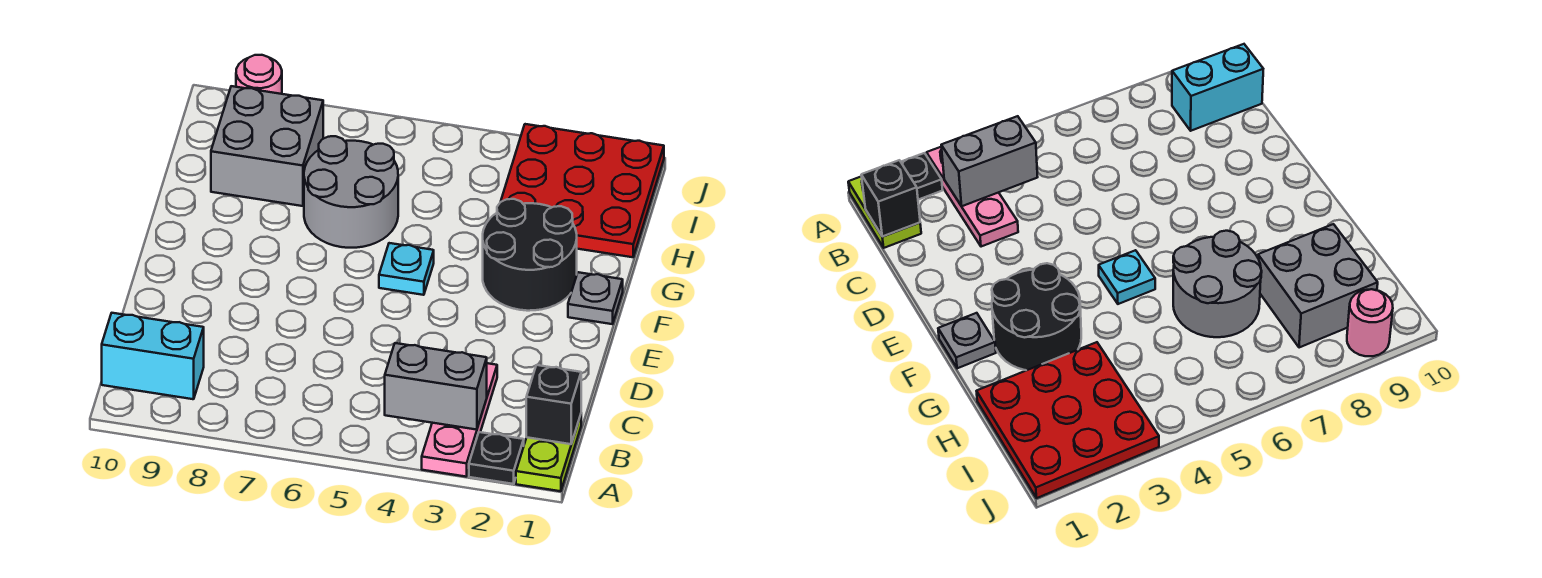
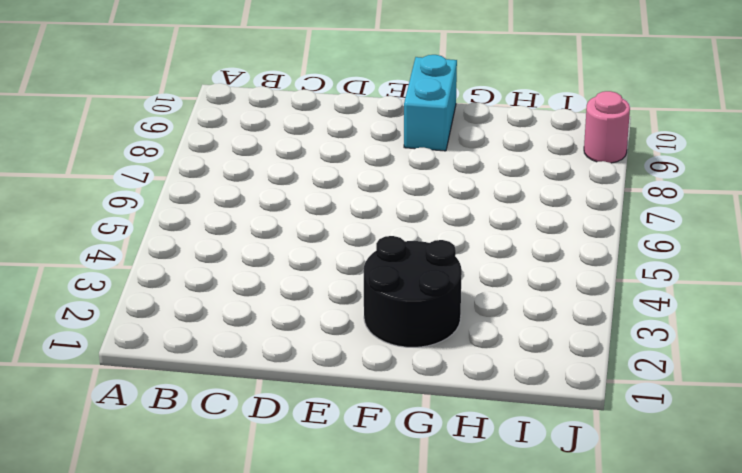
cyan brick F9:F10 level 1 -> cyan brick B9:B10 level 1
none -> lime plate A1:B1 level 1
none -> black plate A2 level 1
none -> pink plate A3:C3 level 1

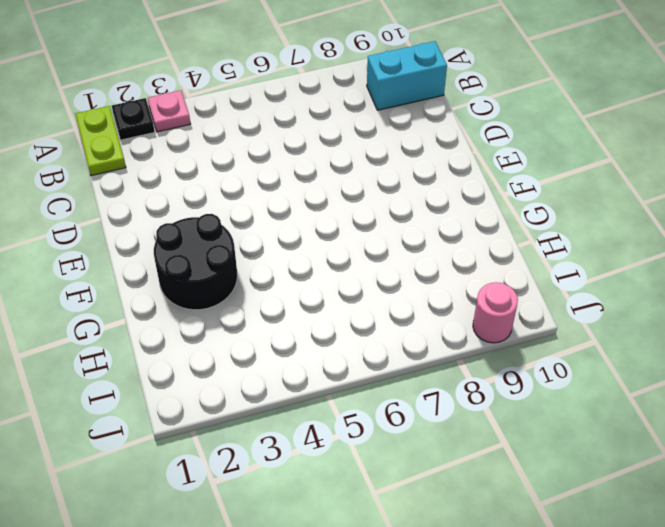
pink plate A3 level 1 -> pink plate A3:C3 level 1
none -> grey plate F1 level 1
none -> cyan plate F5 level 1
none -> grey round brick G6:H7 level 1

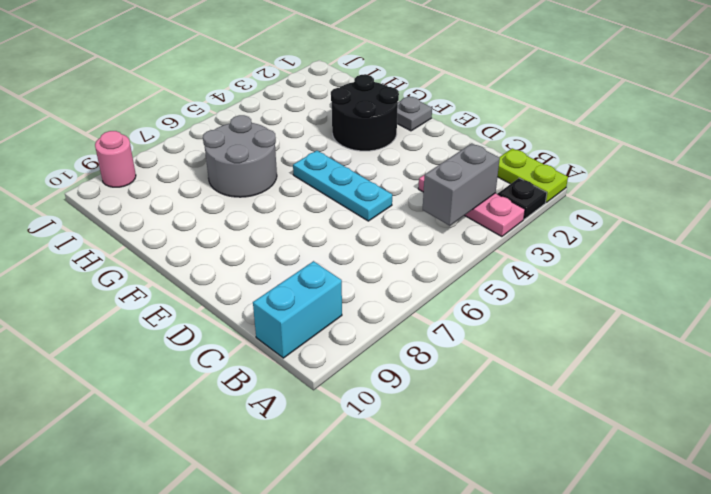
cyan plate D5:F5 level 1 -> cyan plate F5 level 1
none -> red plate H1:J3 level 1
none -> grey brick H8:I9 level 1
none -> black brick B1 level 2

